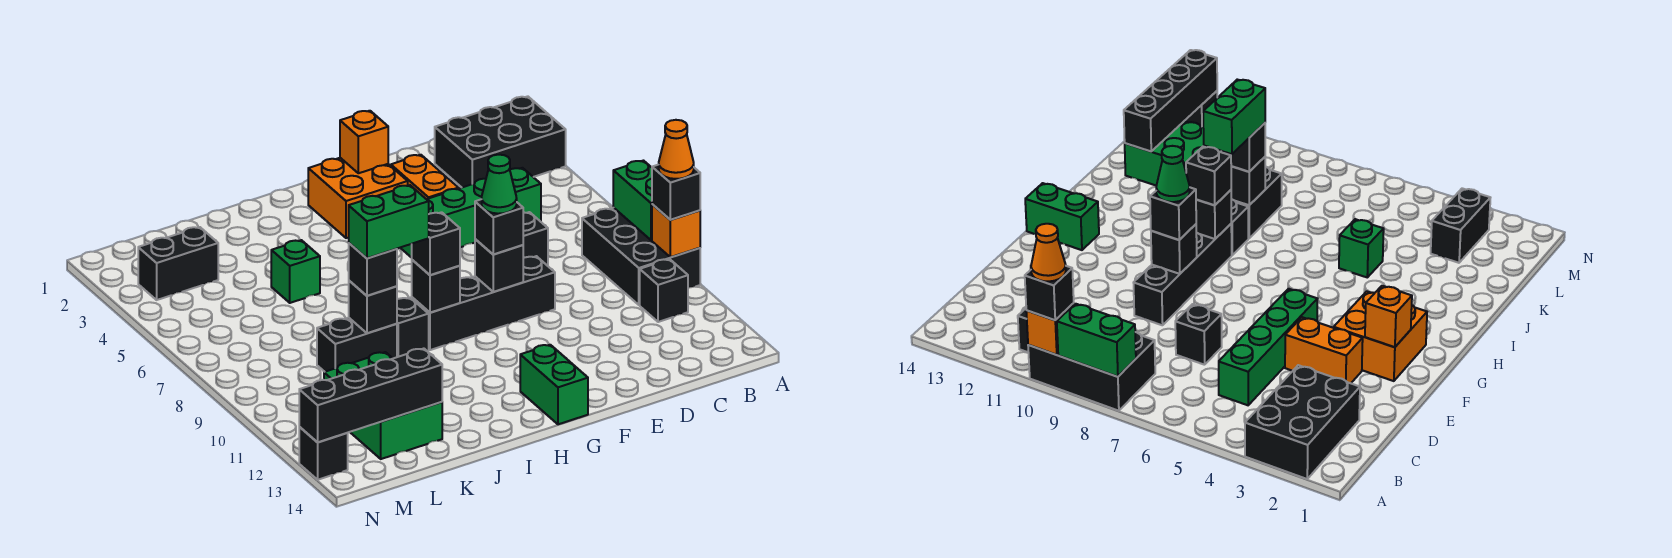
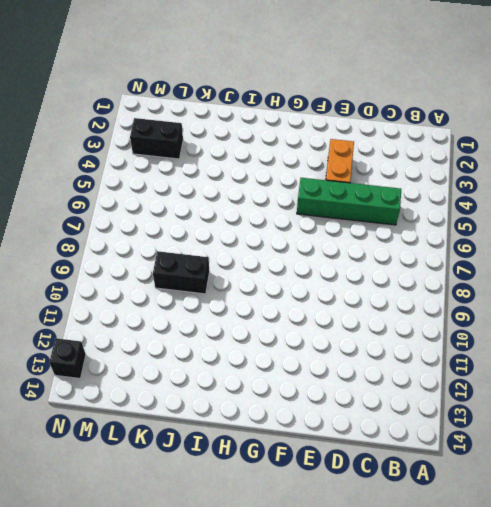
none -> black brick A2:C3 level 1
none -> black brick A8:B10 level 1
none -> black brick B11 level 1

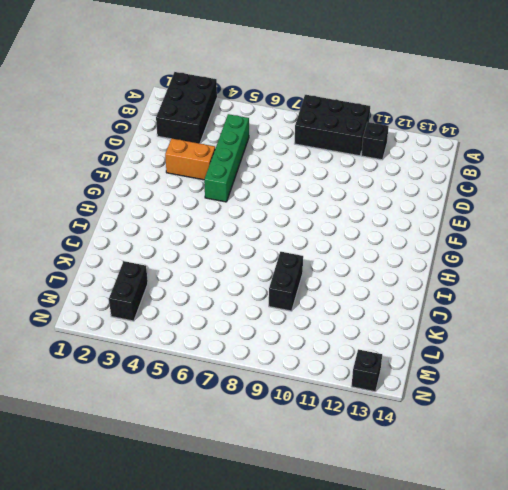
none -> black brick D7 level 1
none -> black brick E9:H9 level 1
none -> orange brick F2:G3 level 1

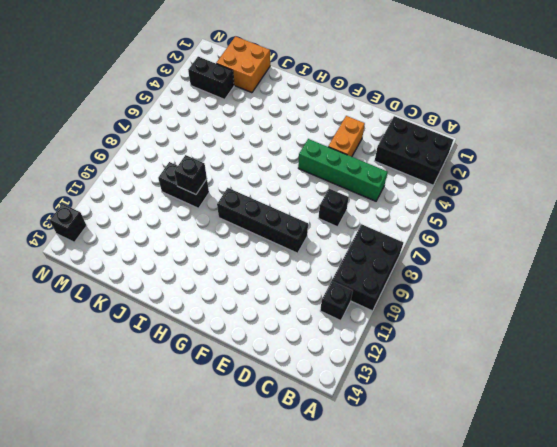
orange brick K1:L2 level 1 -> orange brick F2:G3 level 1
none -> green brick G13:G14 level 1
none -> black brick I9 level 1
none -> green brick J5 level 1

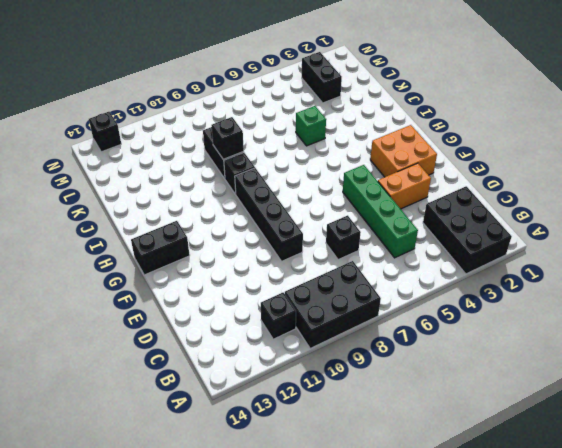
black brick G13:G14 level 1 -> green brick G13:G14 level 1
none -> green brick K11:L13 level 1
none -> green brick A8:A9 level 2
none -> orange brick A10 level 2

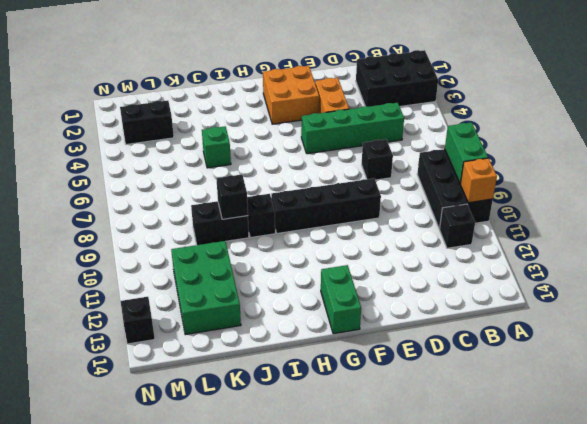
none -> orange brick F2 level 2
none -> black brick F9 level 2
none -> black brick H9 level 2

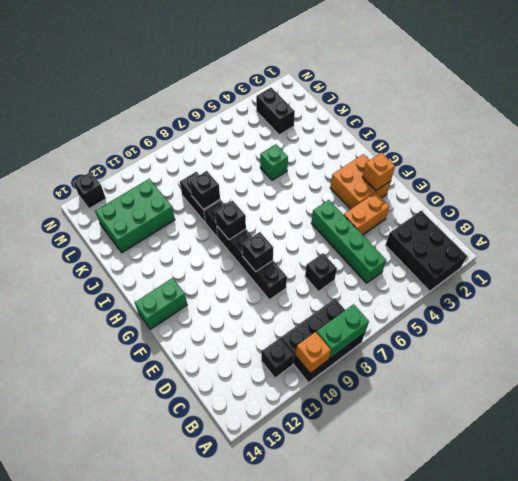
none -> black brick K13:N13 level 2
none -> black brick A10 level 3
none -> black brick F9 level 3

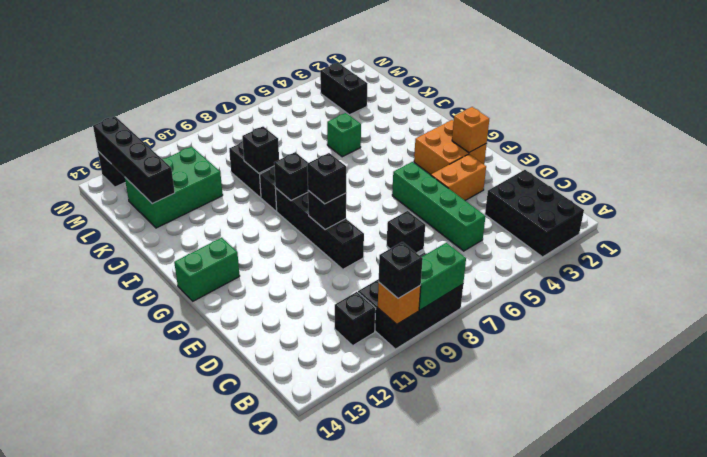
none -> black brick H9 level 3
none -> black brick J9 level 3
none -> orange cone A10 level 4

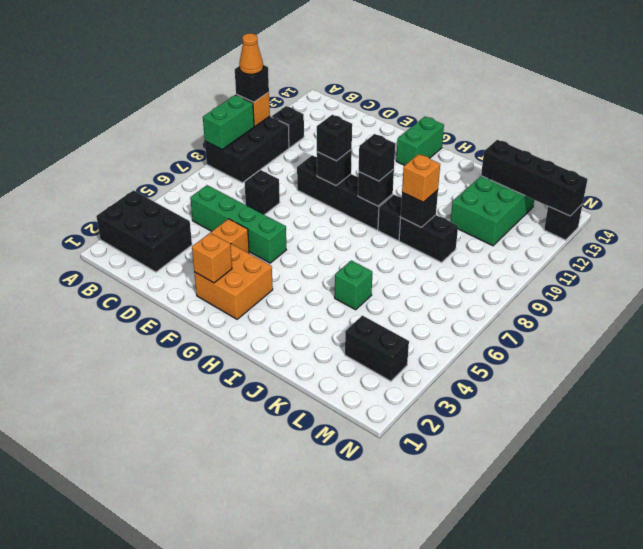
orange brick J9 level 3 -> black brick J9 level 3
none -> green cone F9 level 4
none -> green brick I9:J9 level 4

